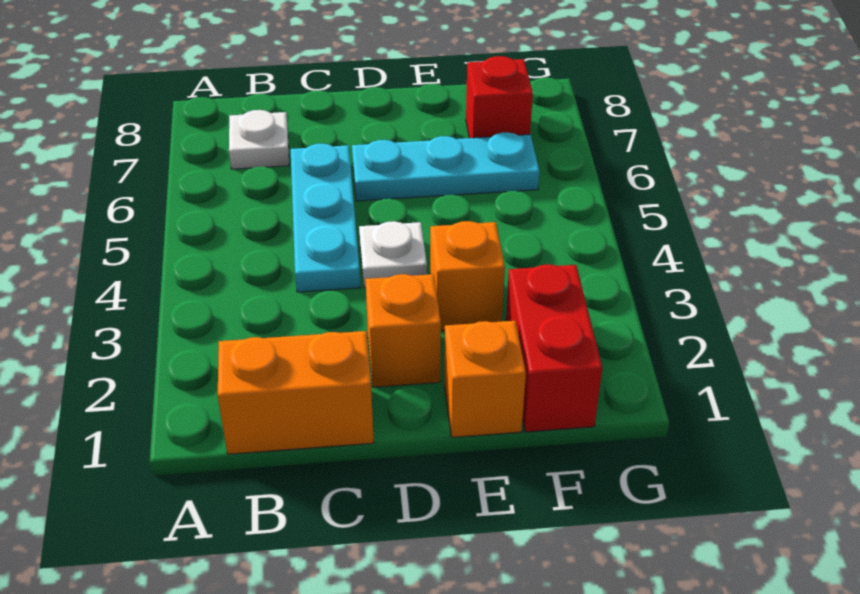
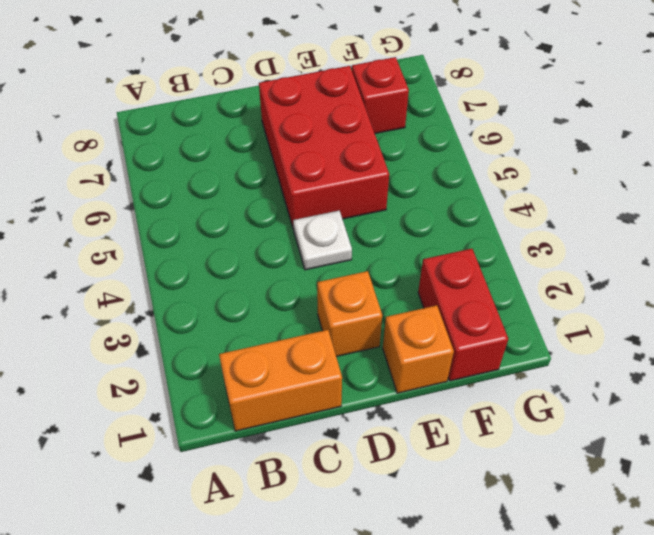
red brick D5:E7 level 1 -> cyan plate D6:F6 level 1
none -> white plate B7 level 1
none -> cyan plate C4:C6 level 1

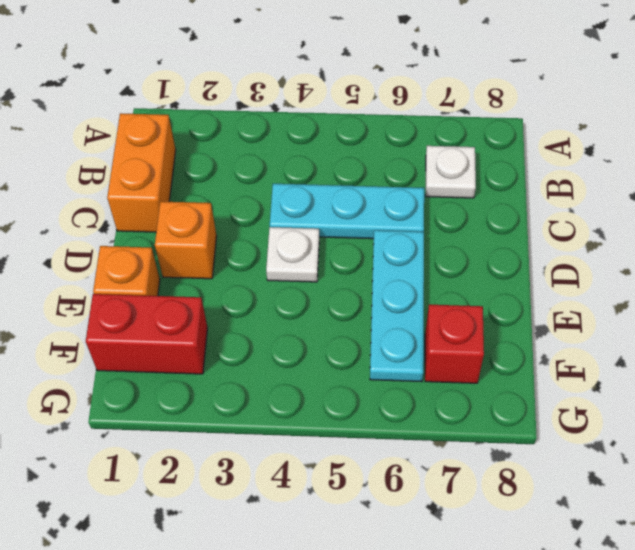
none -> orange brick E3 level 1

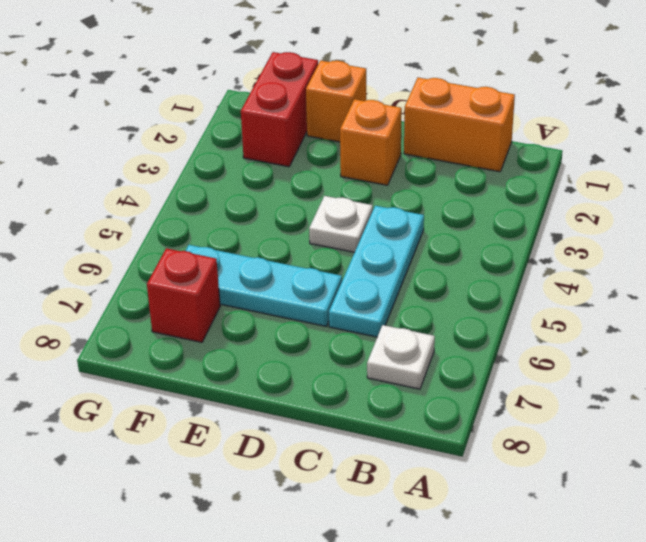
none -> orange brick E3 level 1

